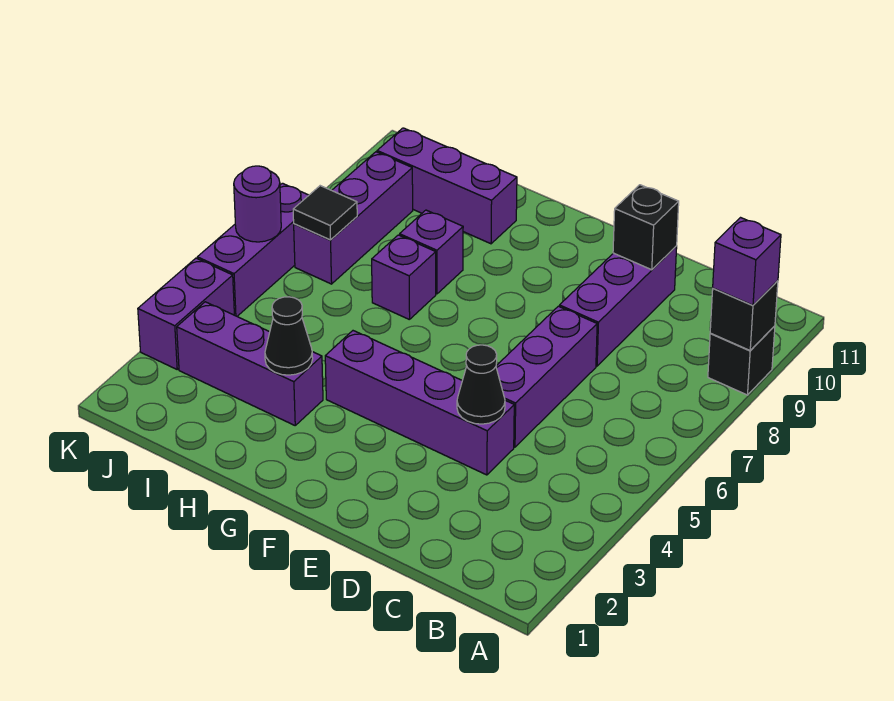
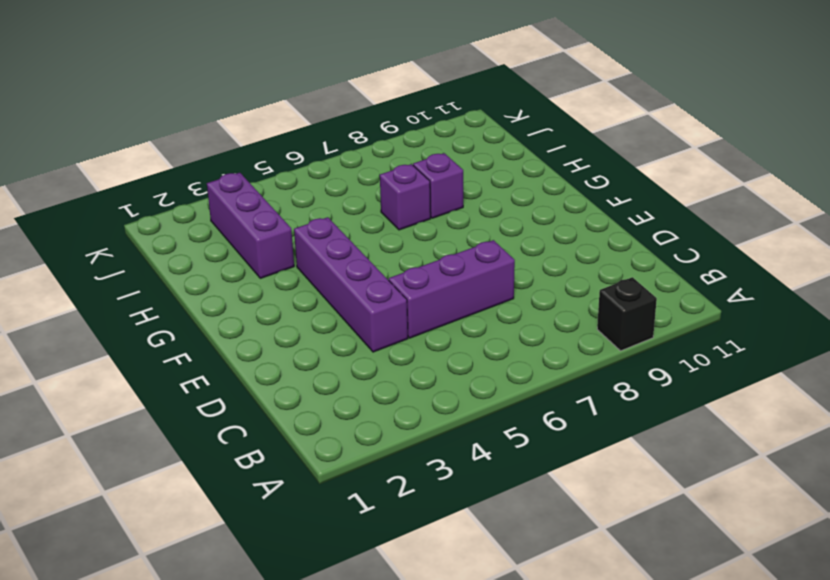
none -> purple brick D8:D10 level 1
none -> purple brick H10:J10 level 1
none -> purple brick J7:J9 level 1

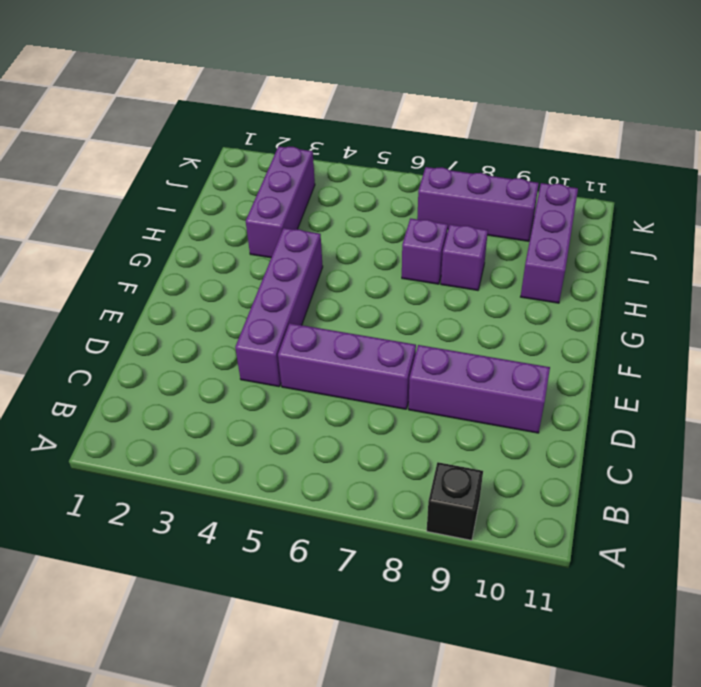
none -> purple brick K3:K4 level 1
none -> purple brick K5:K7 level 1
none -> black brick A9 level 2

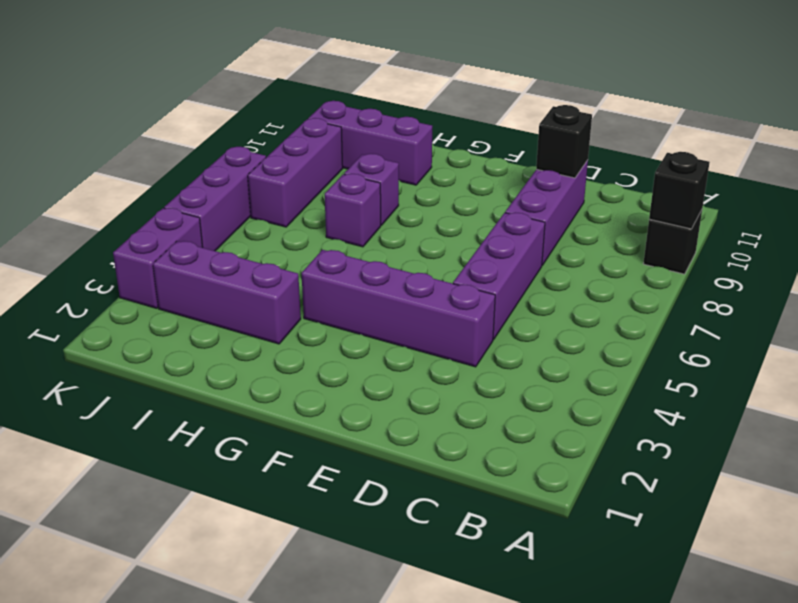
none -> black cone D4 level 2
none -> black cone H3 level 2
none -> black tile J7 level 2

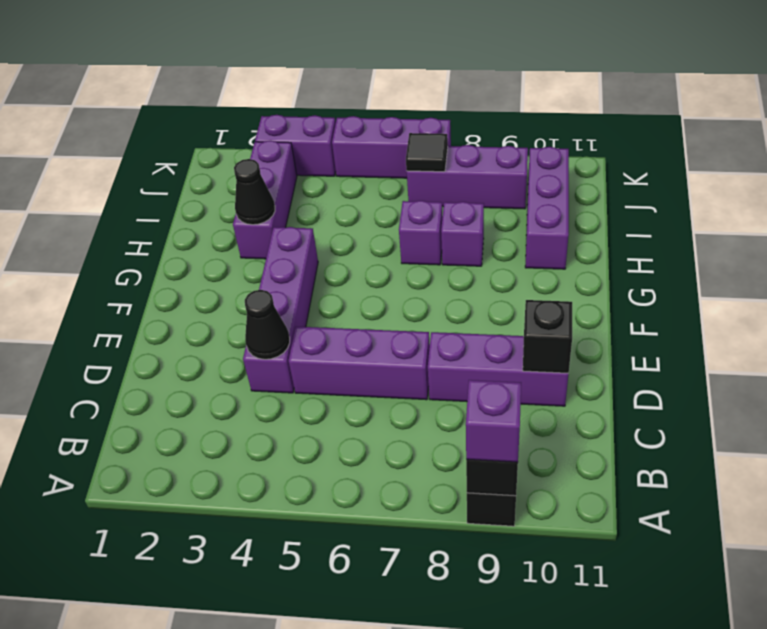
none -> purple round brick K6 level 2

